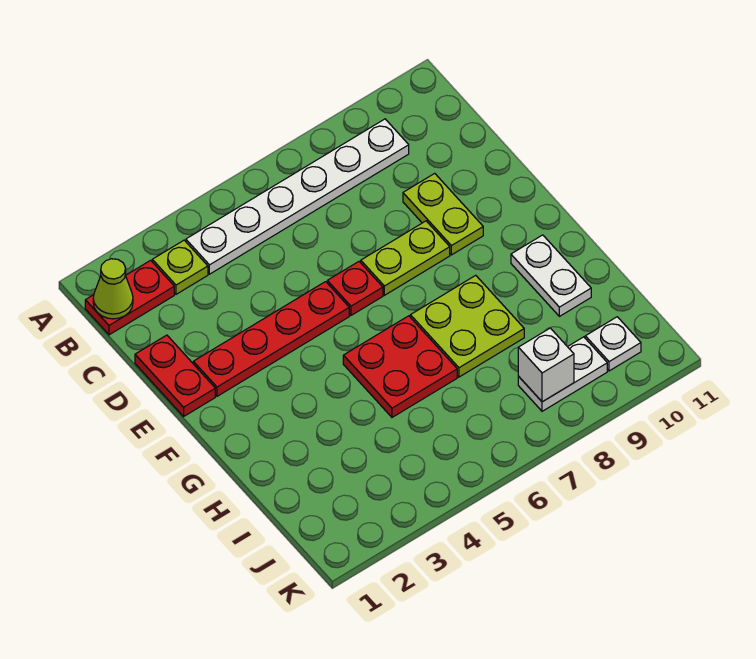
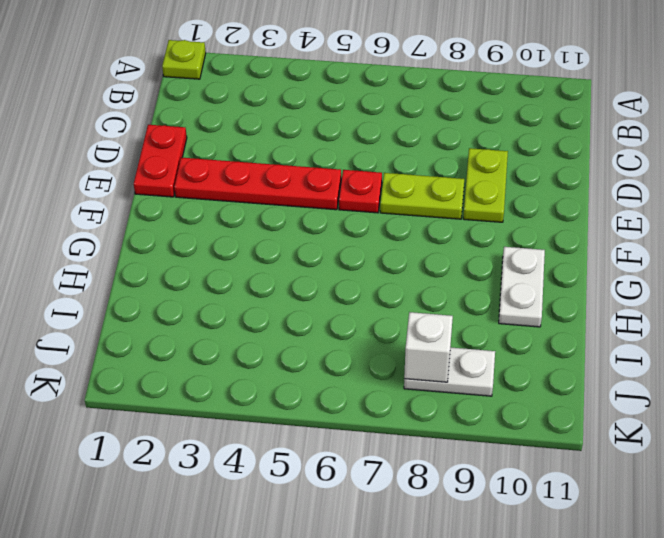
lime plate A1 level 1 -> lime plate B3 level 1
none -> red plate B1:B2 level 1
none -> white plate B4:B9 level 1
none -> red plate G5:H6 level 1

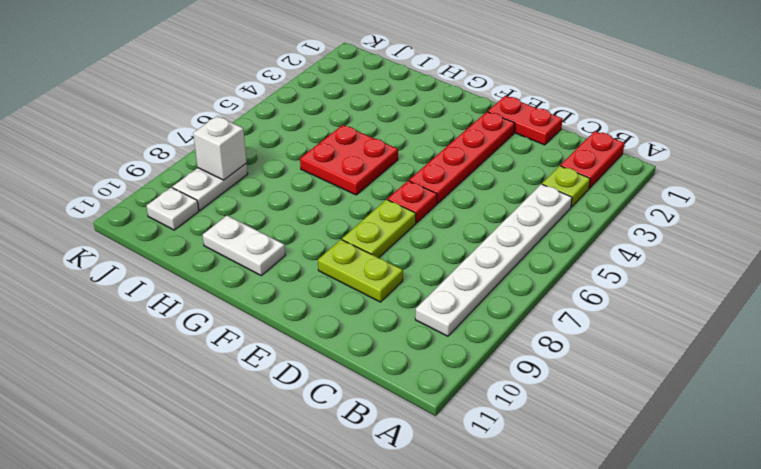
none -> lime plate G7:H8 level 1
none -> lime cone B1 level 2

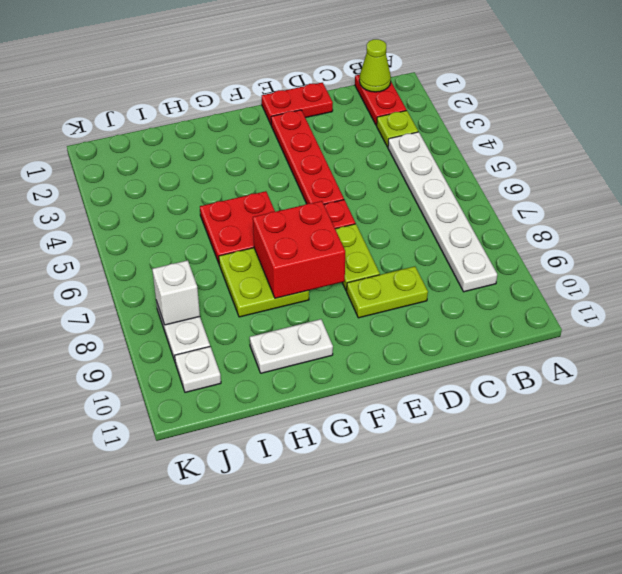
red brick F7:G8 level 2 -> none

